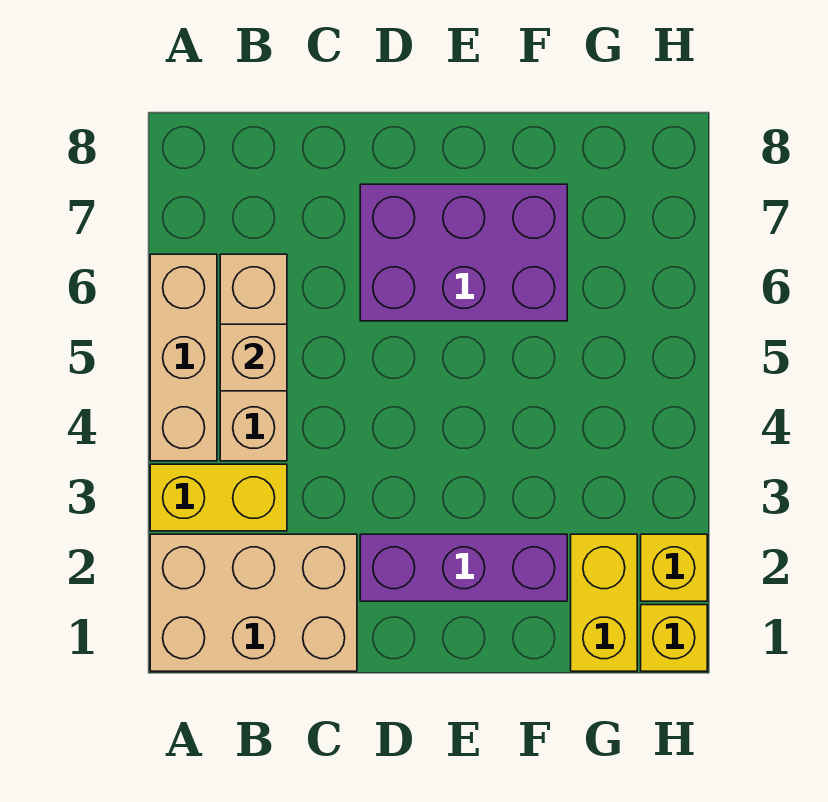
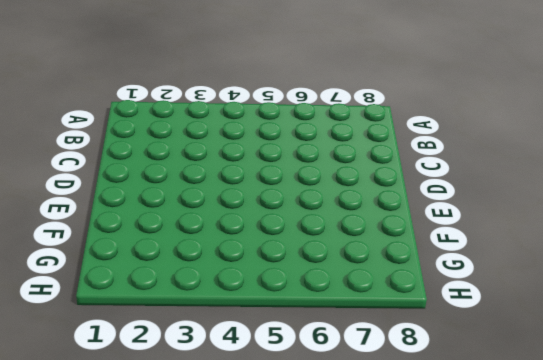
none -> tan brick A1:C2 level 1
none -> yellow brick A3:B3 level 1

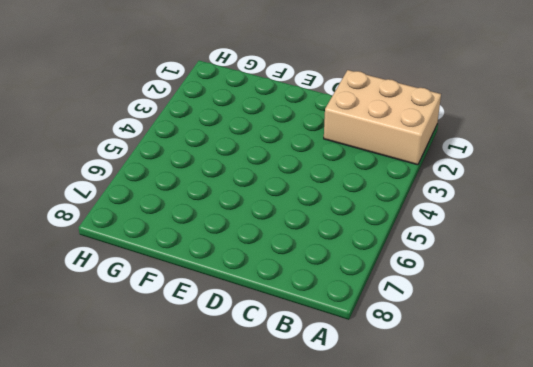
none -> yellow brick A3:B3 level 1
none -> tan brick A4:A6 level 1

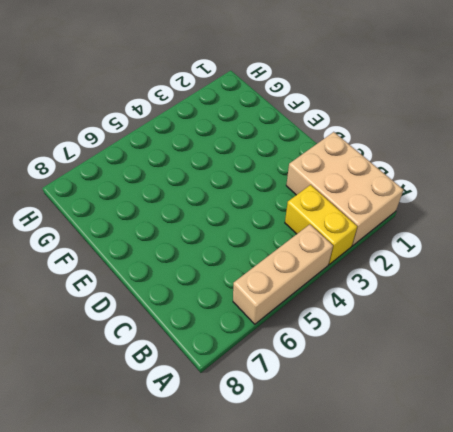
none -> tan brick B4:B6 level 1
none -> purple brick D2:F2 level 1

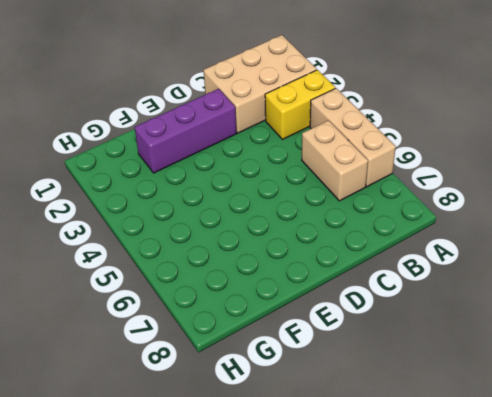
tan brick B5:B6 level 1 -> tan brick B4:B6 level 1
none -> purple brick D6:F7 level 1
none -> yellow brick G1:G2 level 1

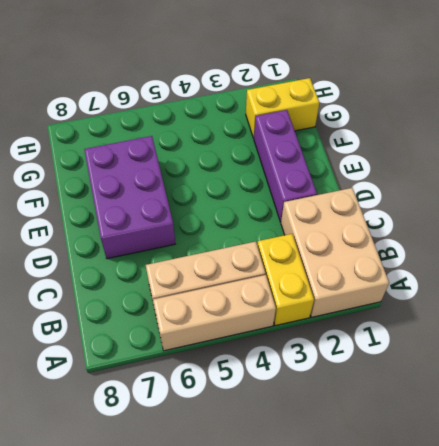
none -> yellow brick H1 level 1
none -> yellow brick H2 level 1

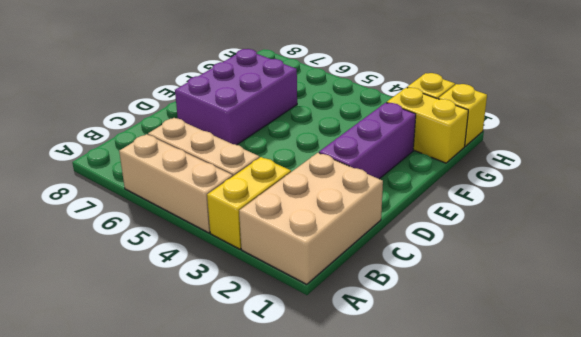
none -> tan brick B5 level 2

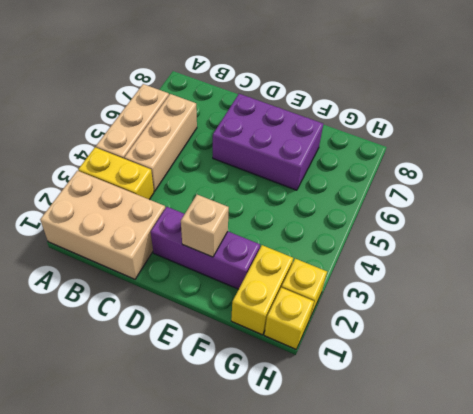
tan brick E2 level 2 -> tan brick B5 level 2

